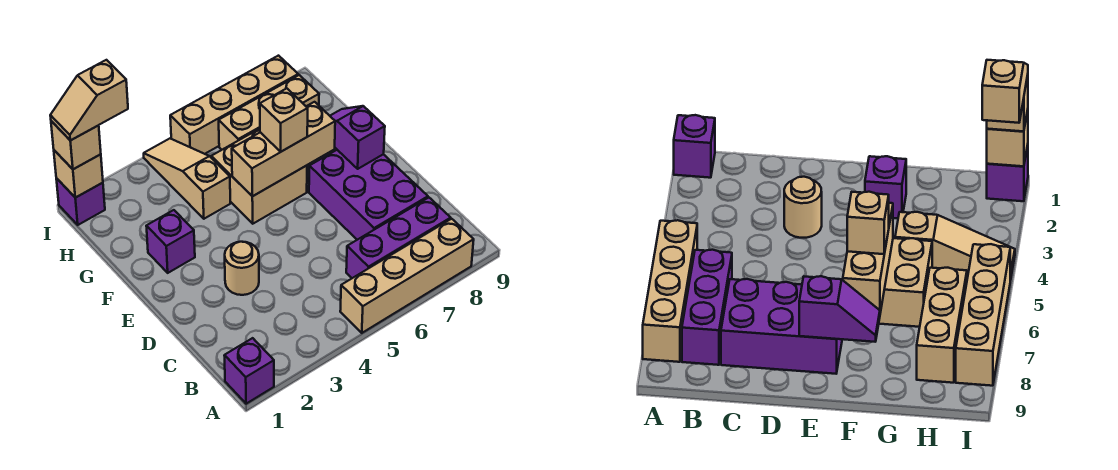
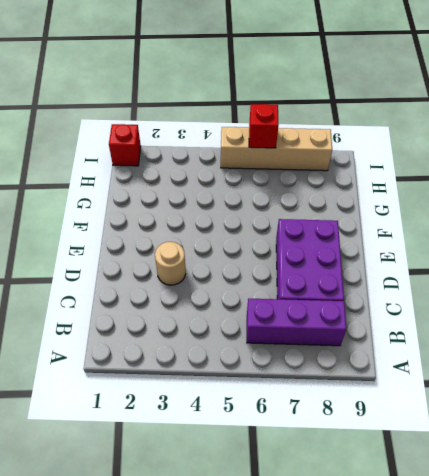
red brick I1 level 1 -> purple brick I1 level 1
red brick I6 level 2 -> none
none -> purple brick A1 level 1
none -> tan brick A5:A8 level 1
none -> purple brick F2 level 1

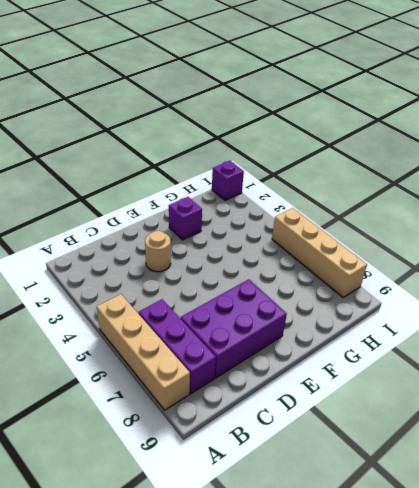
none -> purple brick A1 level 1
none -> tan brick F5:G6 level 1
none -> tan slope G4:I4 level 1 top G

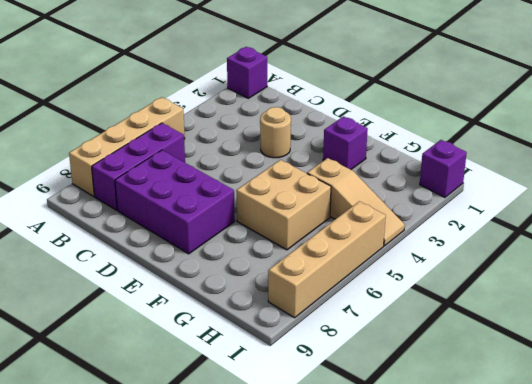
none -> tan brick H6:H8 level 1
none -> purple slope E8:F8 level 2 top E
none -> tan brick F5:F7 level 2

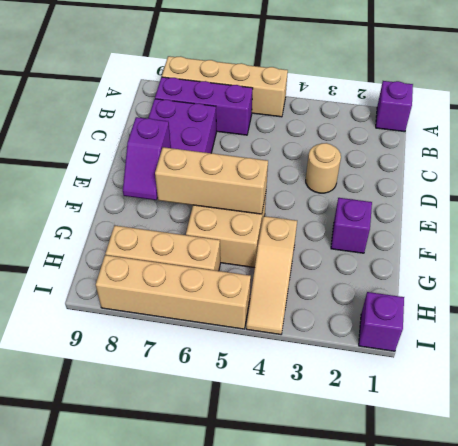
none -> tan brick I1 level 2
none -> tan brick F6 level 3
none -> tan brick I1 level 3

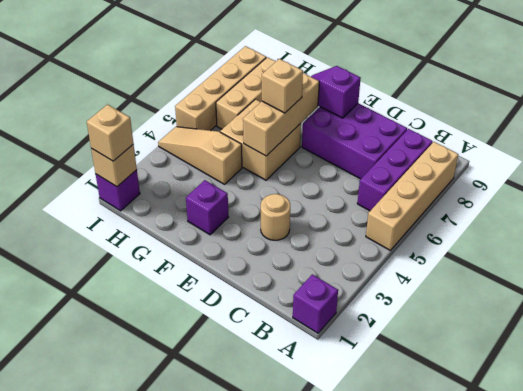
none -> tan slope I1:I2 level 4 top 2

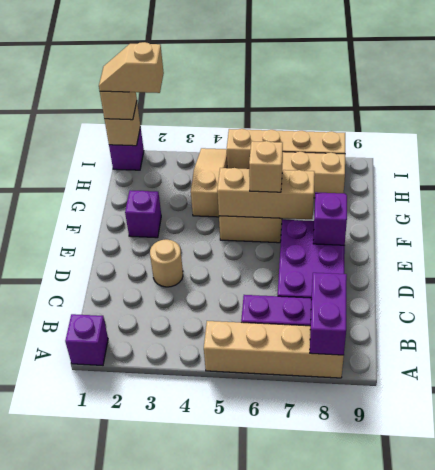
purple brick A8:B8 level 2 -> none

